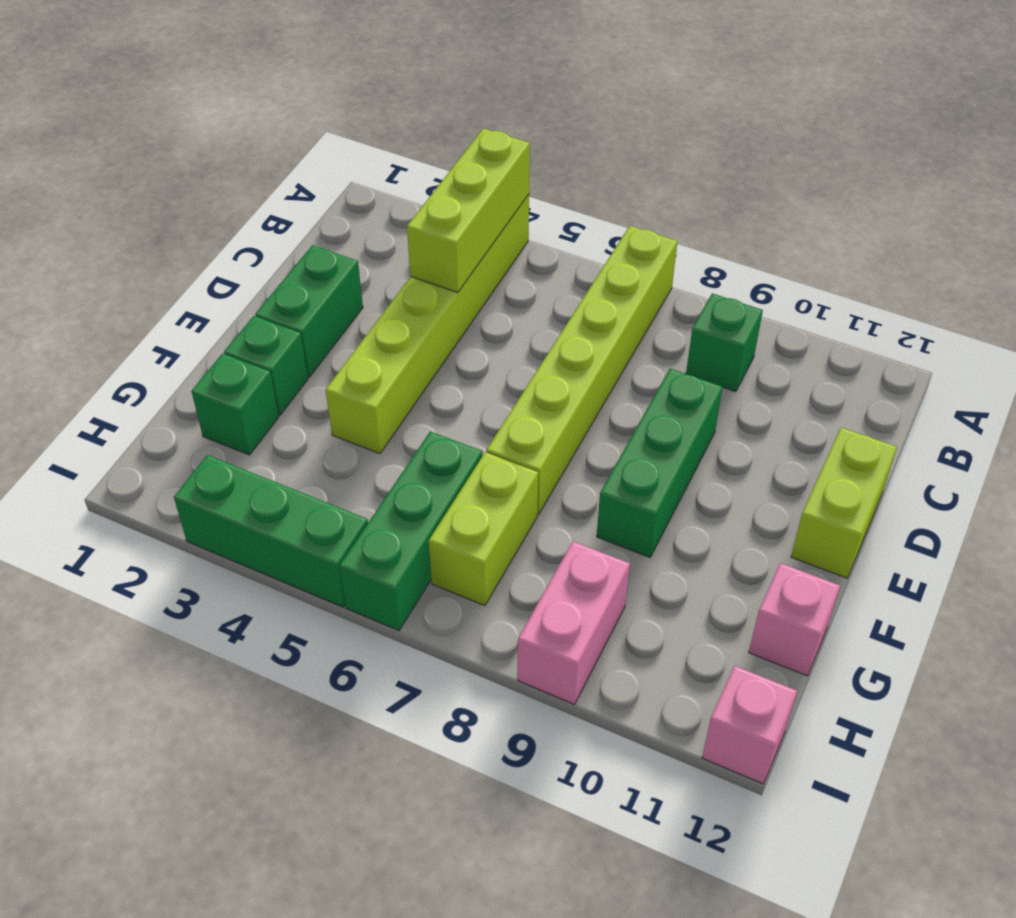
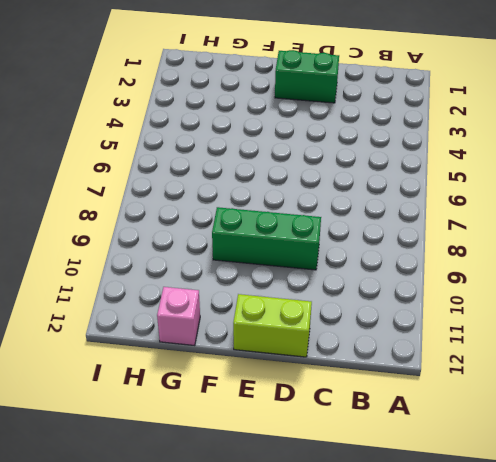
none -> lime brick A4:F4 level 1
none -> lime brick A7:F7 level 1
none -> green brick B9 level 1

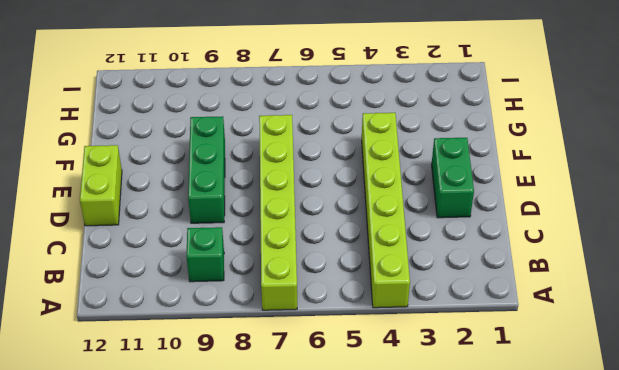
none -> green brick F2 level 1
none -> green brick G2 level 1
none -> green brick G6:I6 level 1

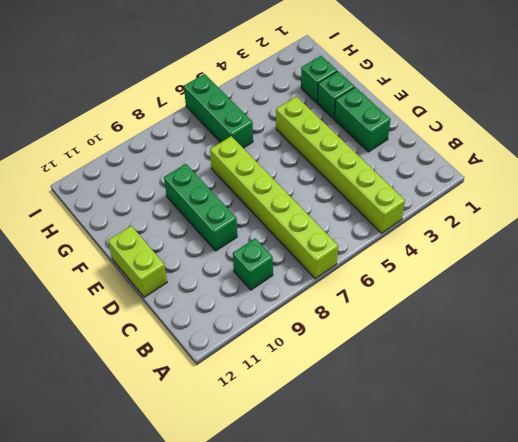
none -> lime brick G7:H7 level 1
none -> pink brick G12 level 1
none -> pink brick H9:I9 level 1

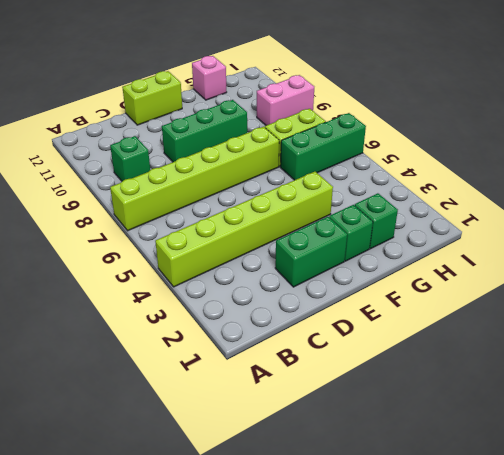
none -> green brick I3:I5 level 1
none -> pink brick I12 level 1
none -> lime brick A4:C4 level 2

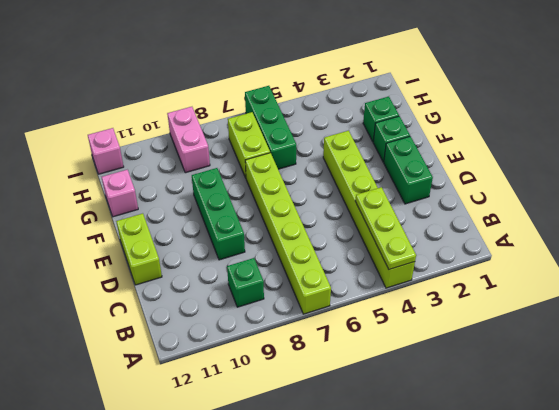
lime plate A4:C4 level 2 -> lime brick A4:C4 level 2
none -> green brick I3:I5 level 1

